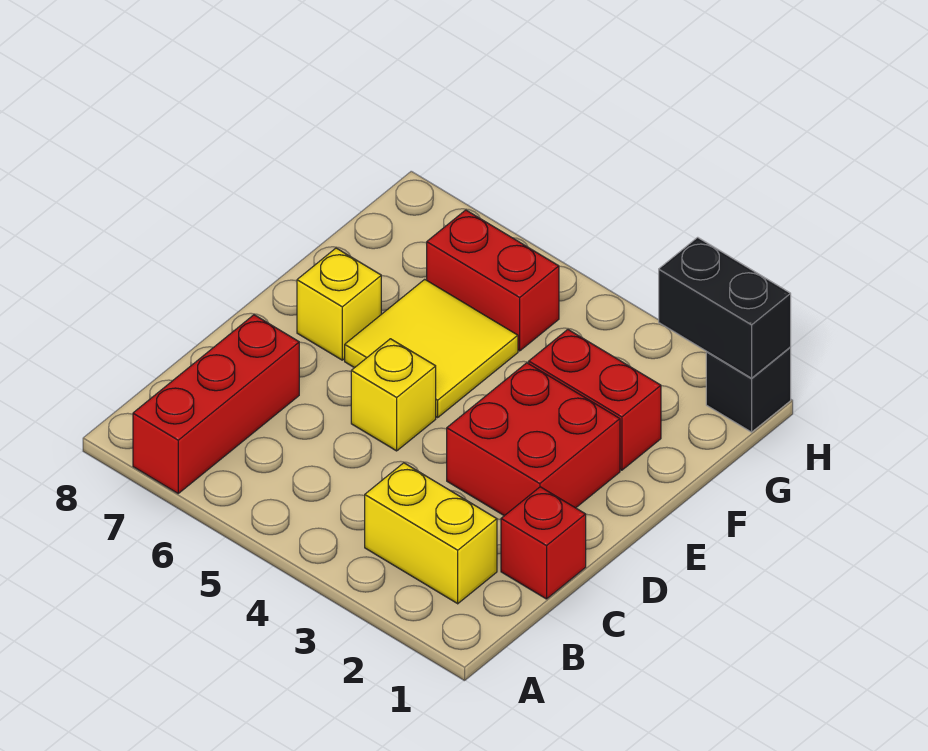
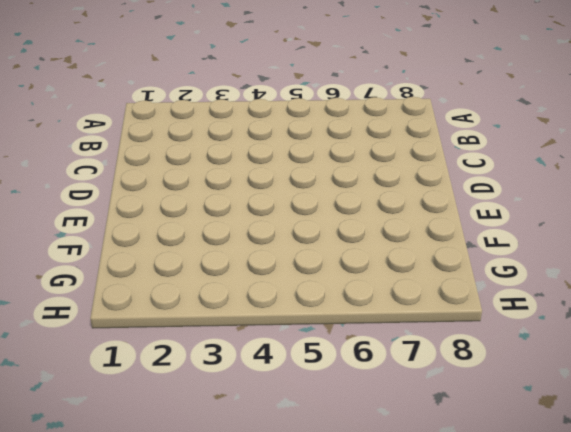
none -> red brick A7:C7 level 1
none -> yellow brick B2:B3 level 1

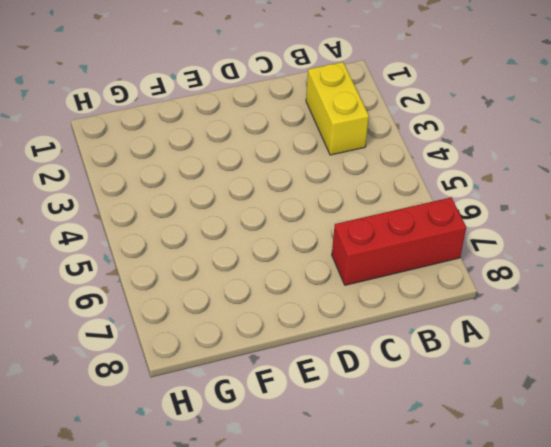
none -> red brick C1 level 1
none -> red brick D2:E3 level 1

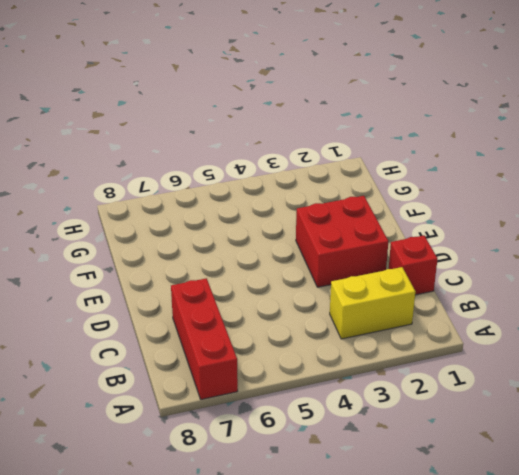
none -> yellow brick D5 level 1
none -> yellow tile E5:F6 level 1

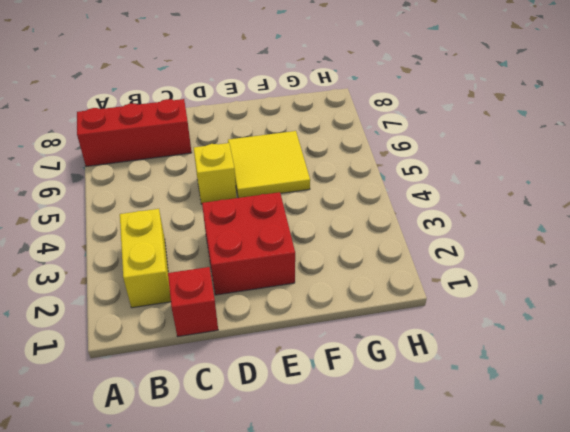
none -> yellow brick E7 level 1
none -> red brick F2:F3 level 1

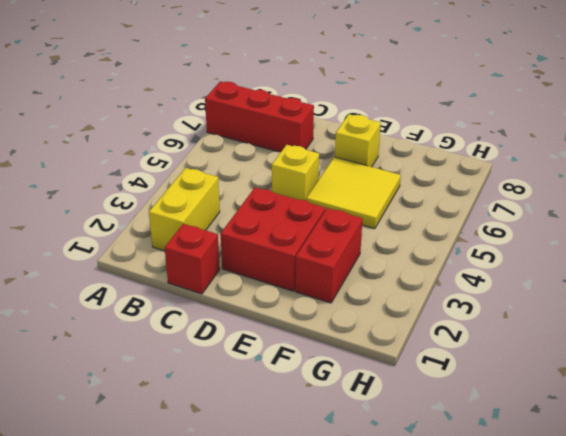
none -> red brick G5:G6 level 1
none -> black brick H1 level 1

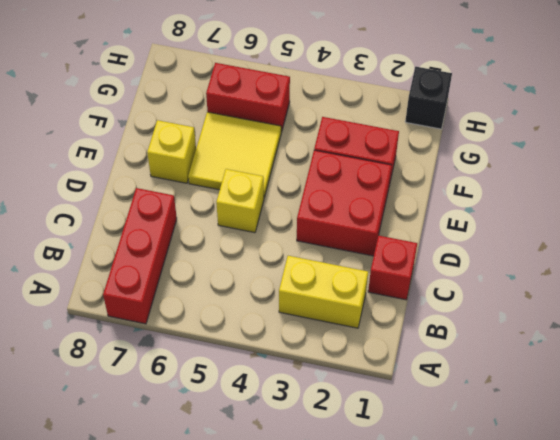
none -> black brick H1:H2 level 2

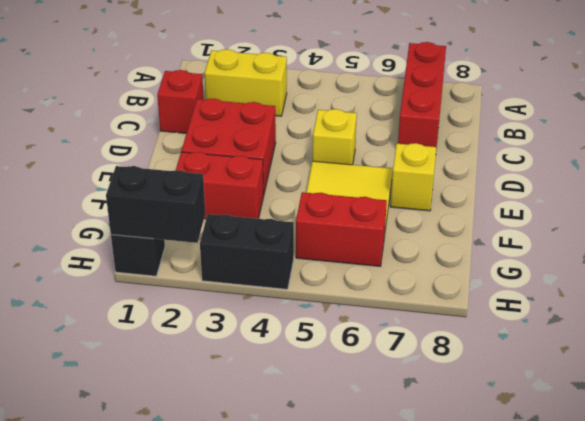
black brick H3:H4 level 1 -> none

